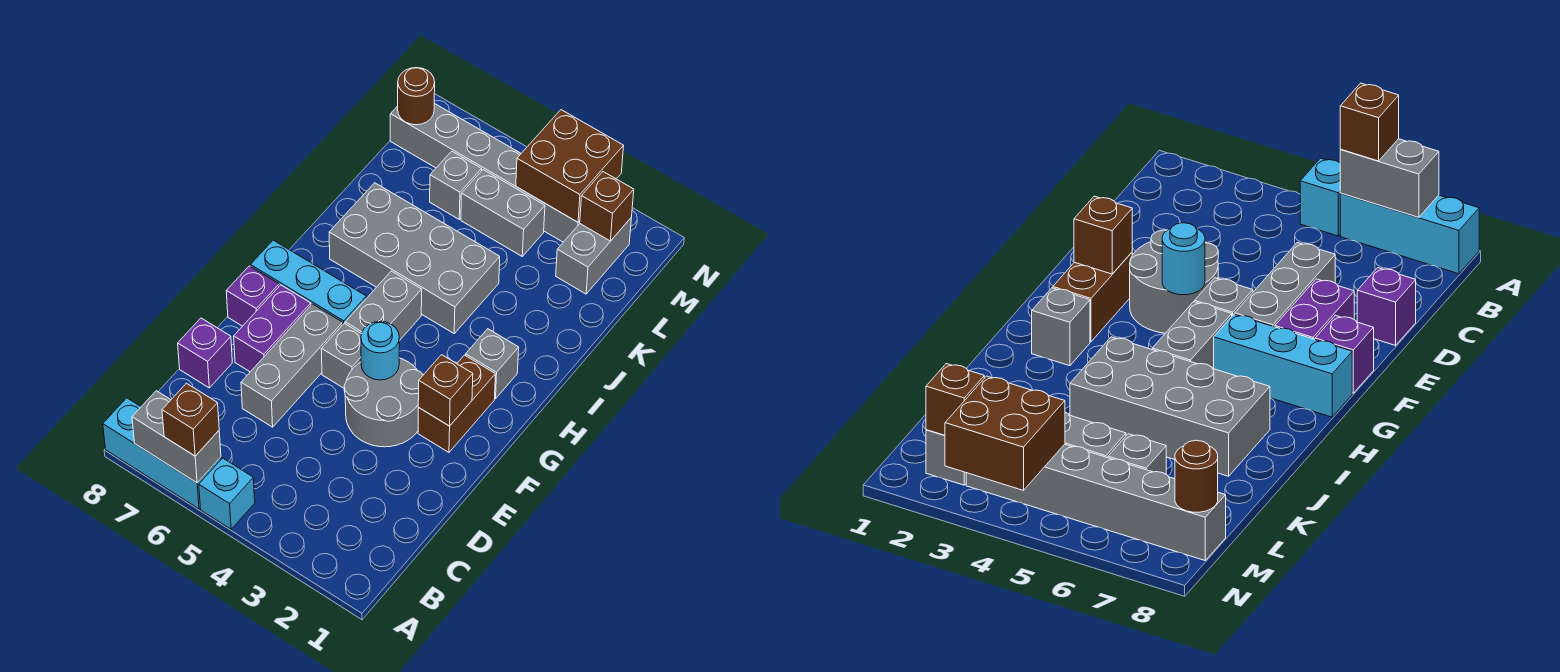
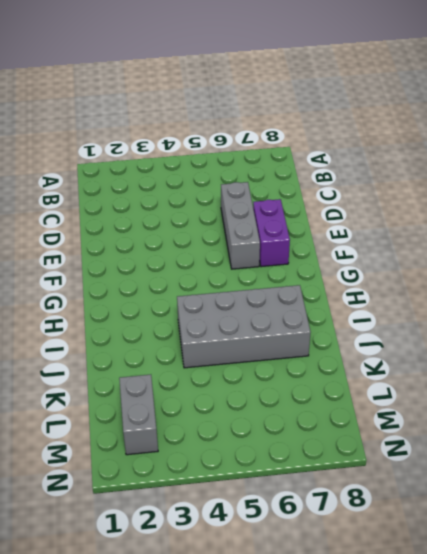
none -> cyan brick A5 level 1
none -> cyan brick A6:A8 level 1
none -> purple brick D8 level 1

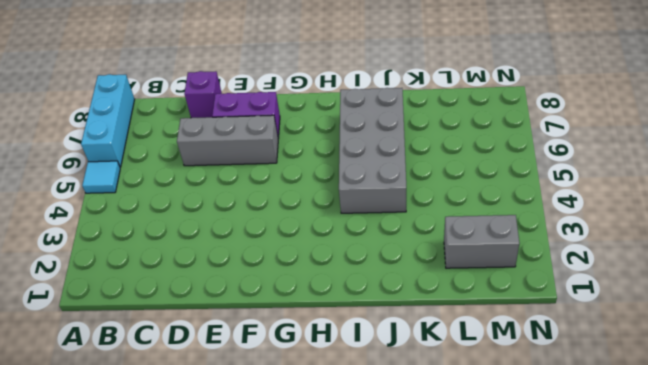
cyan tile A5 level 1 -> cyan brick A5 level 1
none -> grey round brick E3:F4 level 1
none -> brown brick F2:G2 level 1
none -> grey brick F5 level 1

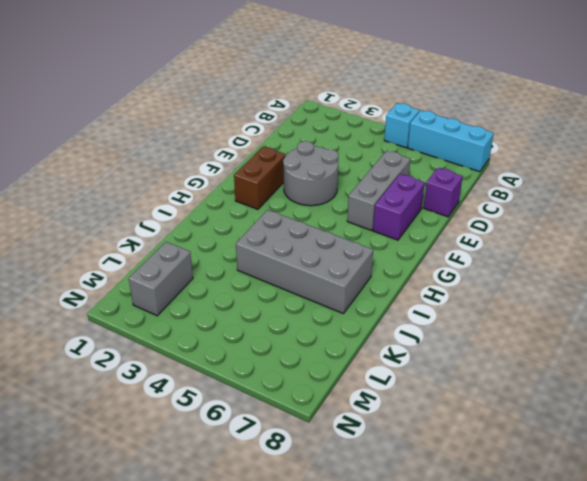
none -> grey brick F5 level 1
none -> purple brick F8 level 1
none -> grey brick G5:H5 level 1

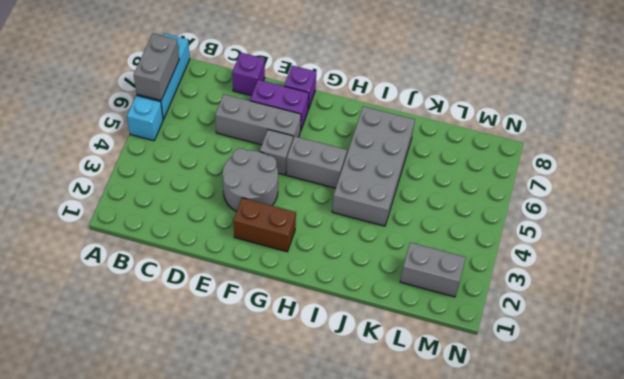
none -> cyan brick G6:G8 level 1
none -> grey brick H2 level 1
none -> grey brick L4:L5 level 1

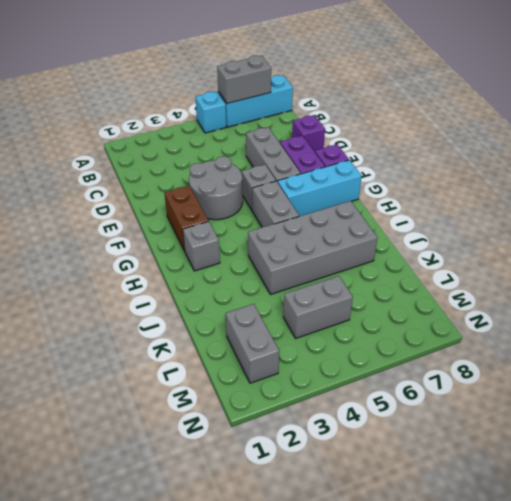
none -> grey brick L6 level 1
none -> grey brick M3:M8 level 1
none -> brown brick F2 level 2

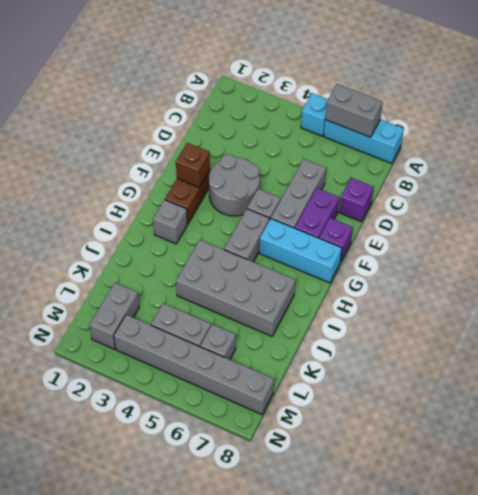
none -> cyan round brick F4 level 2
none -> brown brick M2 level 2
none -> brown brick M3:N4 level 2

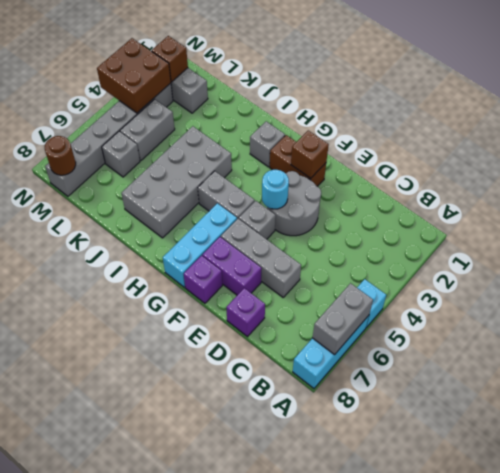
none -> brown brick A6 level 3

